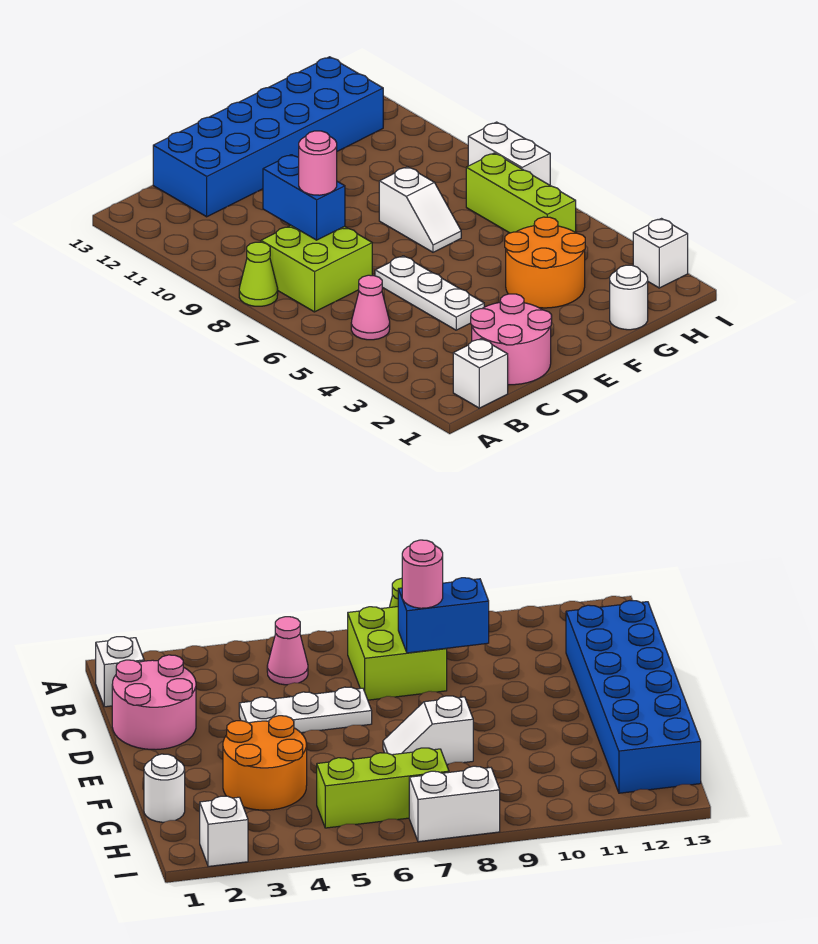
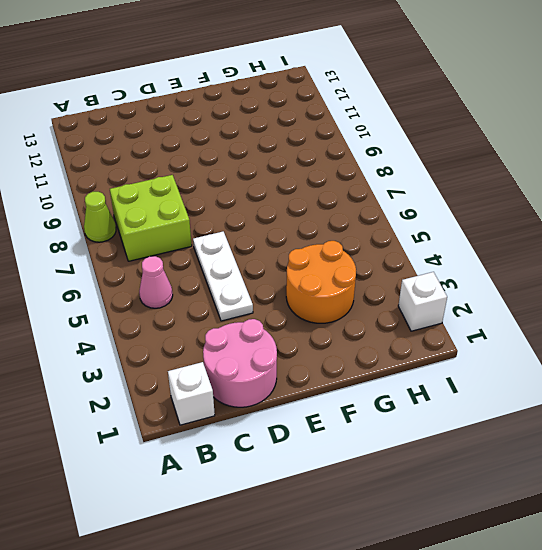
none -> blue brick C12:H13 level 1
none -> white slope F7:F8 level 1 top 8
none -> white round brick G1 level 1

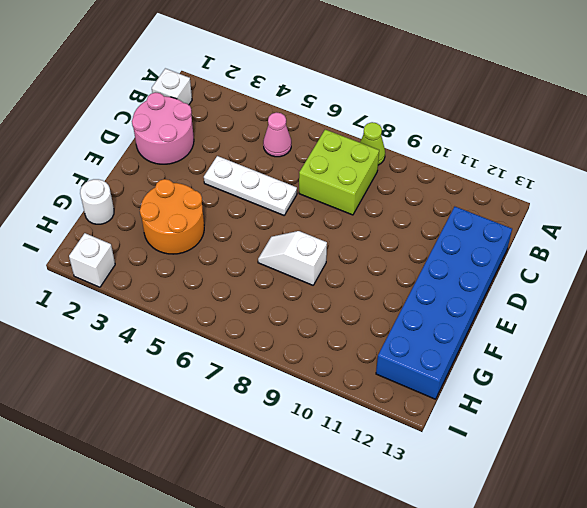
none -> lime brick H5:H7 level 1
none -> white brick I7:I8 level 1
none -> blue brick C8:C9 level 2

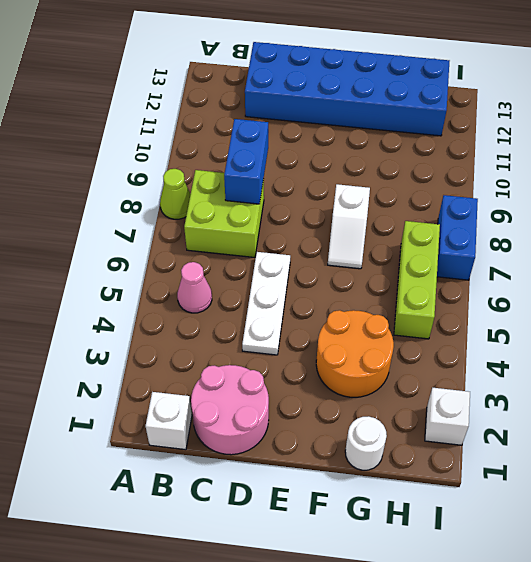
blue brick I7:I8 level 1 -> white brick I7:I8 level 1
none -> pink round brick C8 level 3

